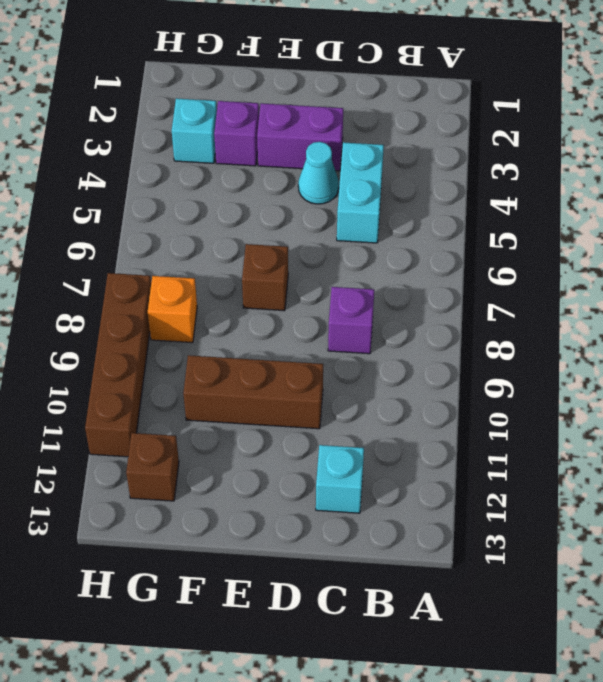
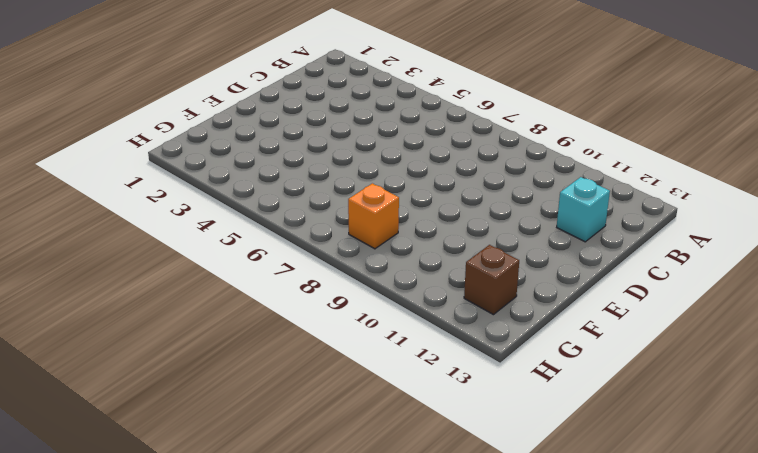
none -> cyan brick C4:C5 level 1
none -> purple brick C8 level 1
none -> purple brick D3:E3 level 1

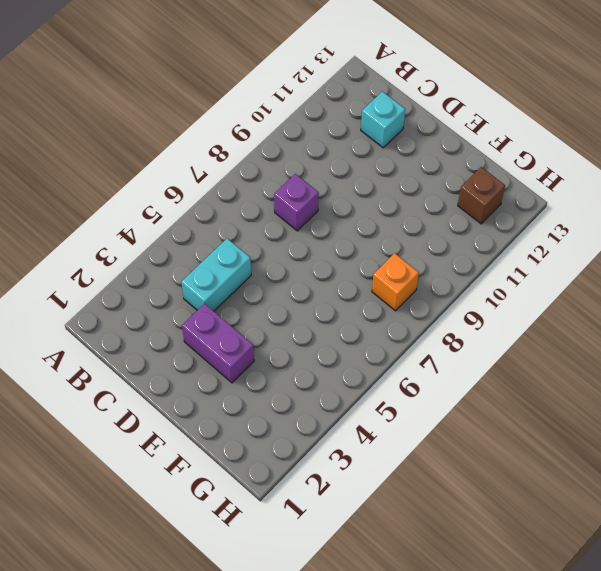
none -> cyan cone D4 level 1
none -> brown brick D10:F10 level 1
none -> brown brick E7 level 1

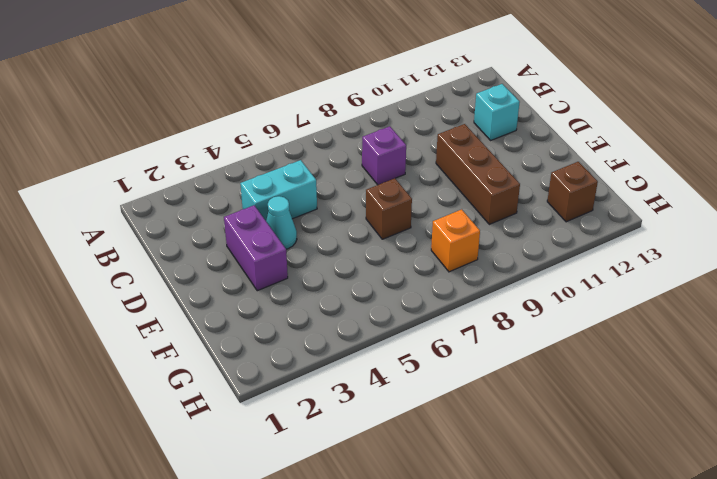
none -> purple brick F3 level 1
none -> cyan brick G3 level 1
none -> brown brick H8:H11 level 1

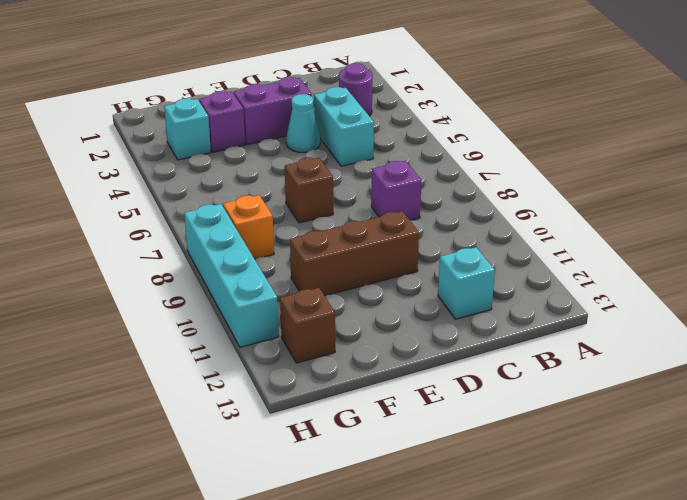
purple round brick B3 level 1 -> none
cyan brick H8:H11 level 1 -> brown brick H8:H11 level 1

